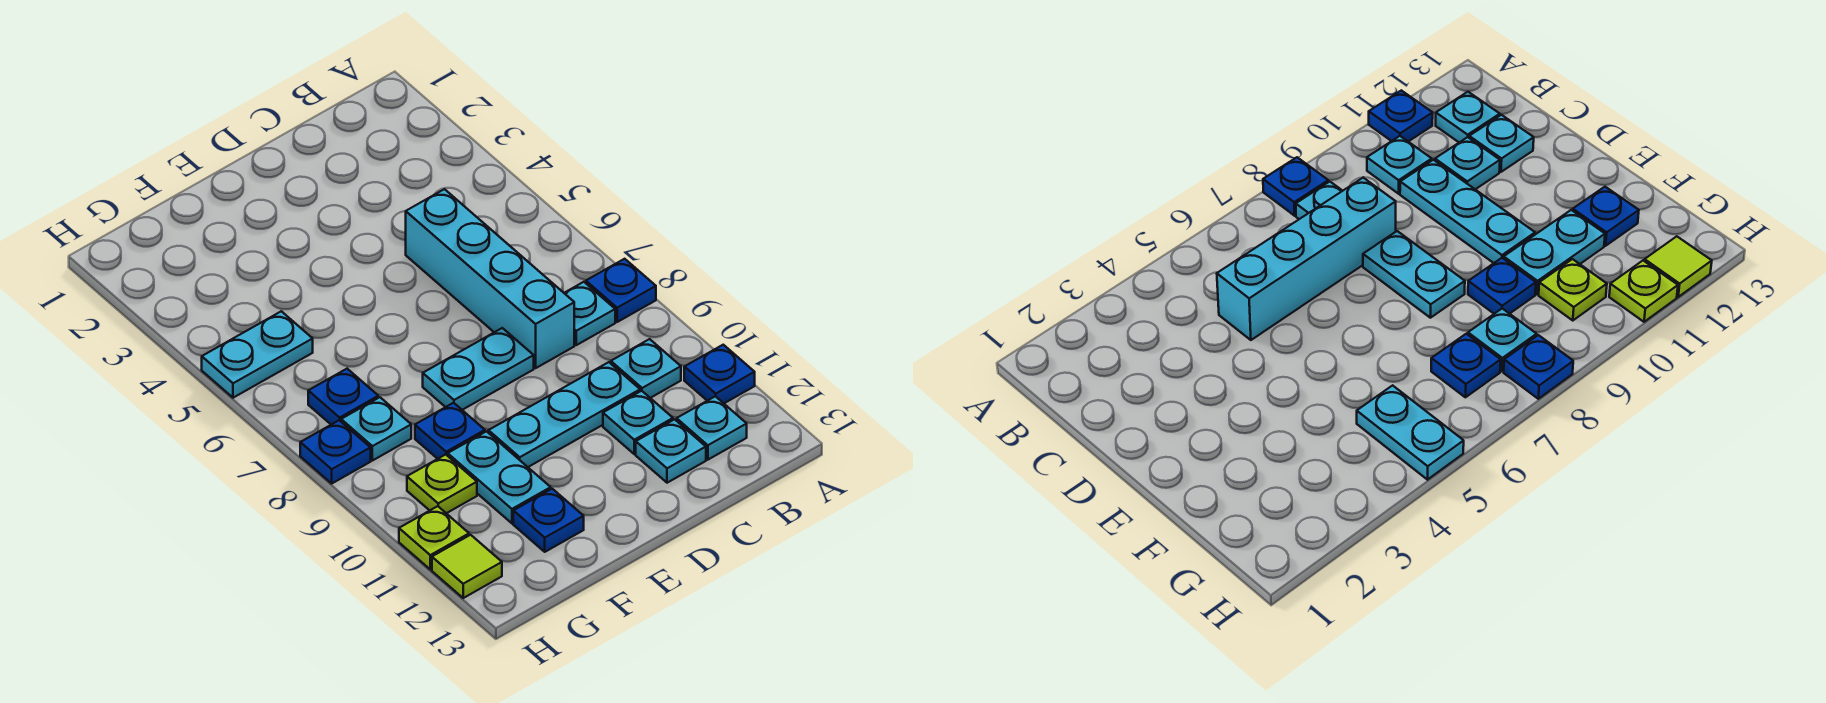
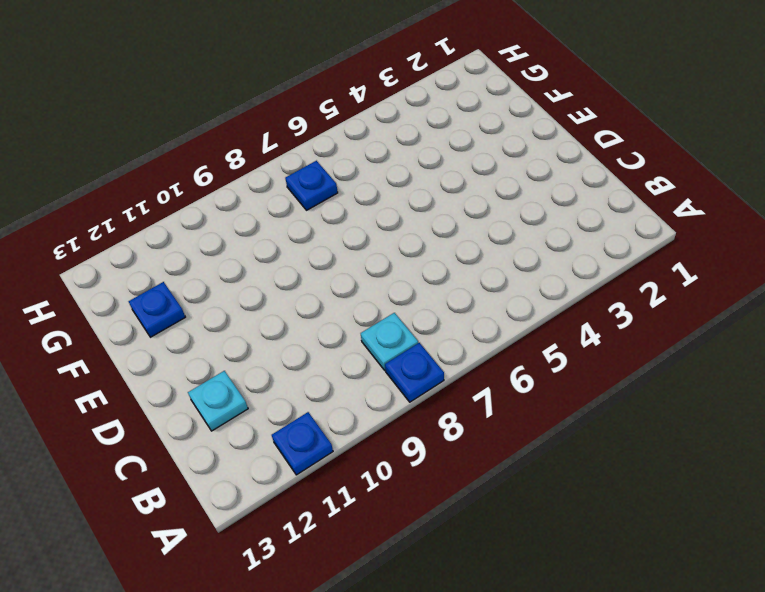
none -> cyan plate B10 level 1
none -> cyan plate B12 level 1
none -> cyan brick C5:C8 level 1

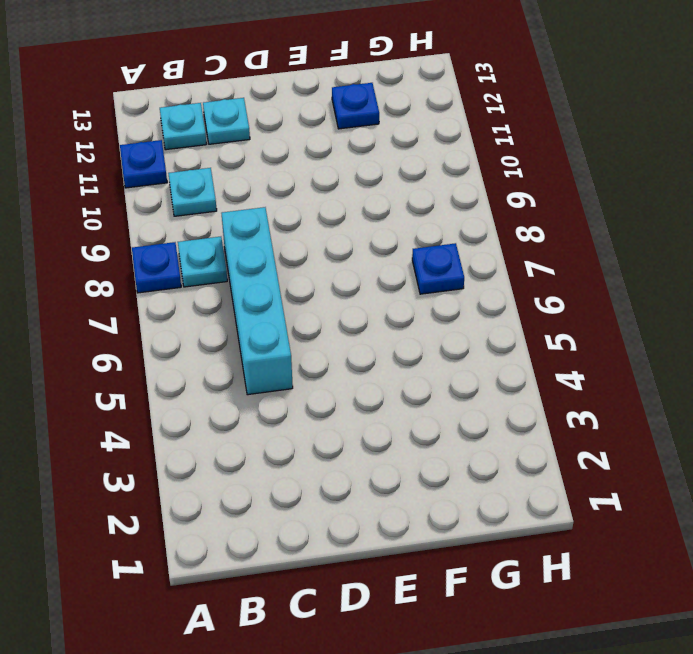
none -> cyan plate C10:E10 level 1
none -> cyan plate C11 level 1
none -> cyan plate D8:E8 level 1

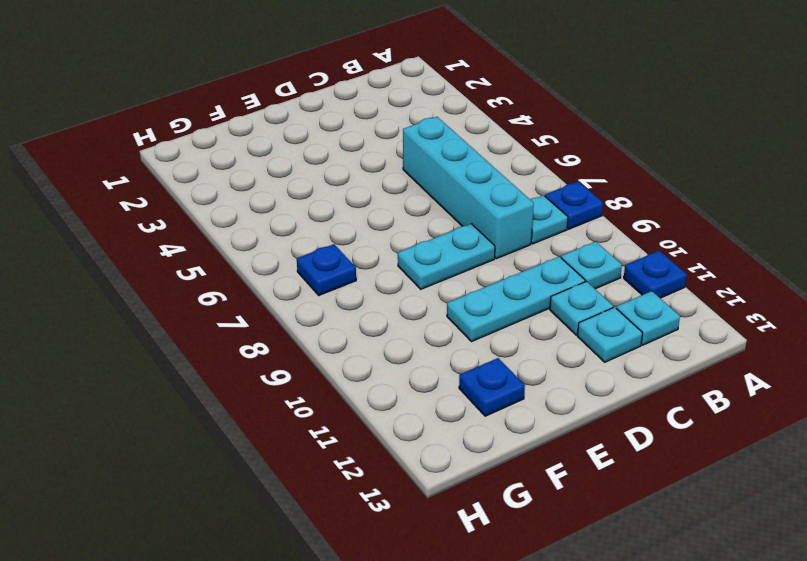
none -> blue plate F9 level 1
none -> cyan plate F10:F11 level 1
none -> cyan plate G5:H5 level 1

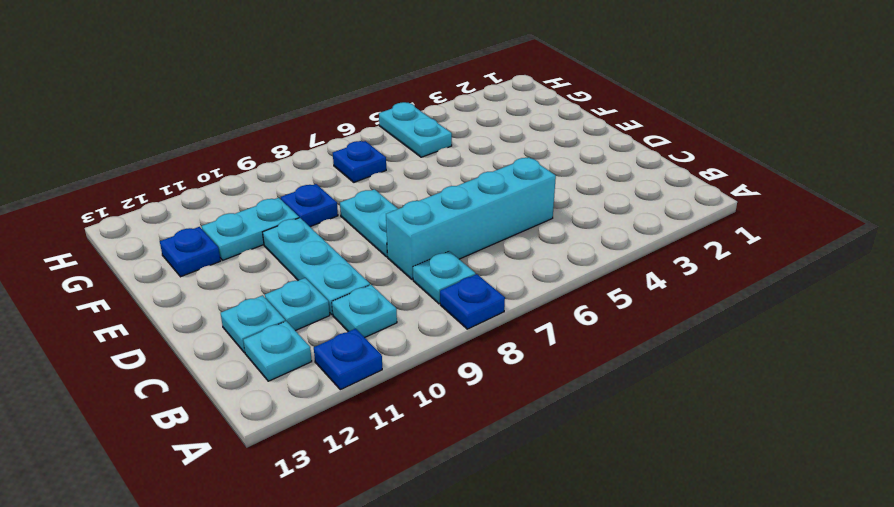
none -> cyan plate G8 level 1
none -> lime plate G10 level 1
none -> blue plate H8 level 1

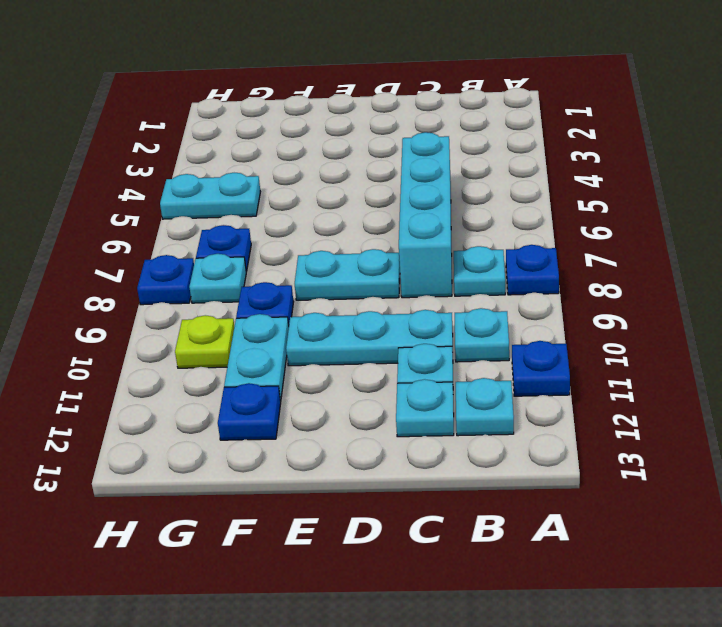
none -> lime plate H11 level 1
none -> lime tile H12 level 1

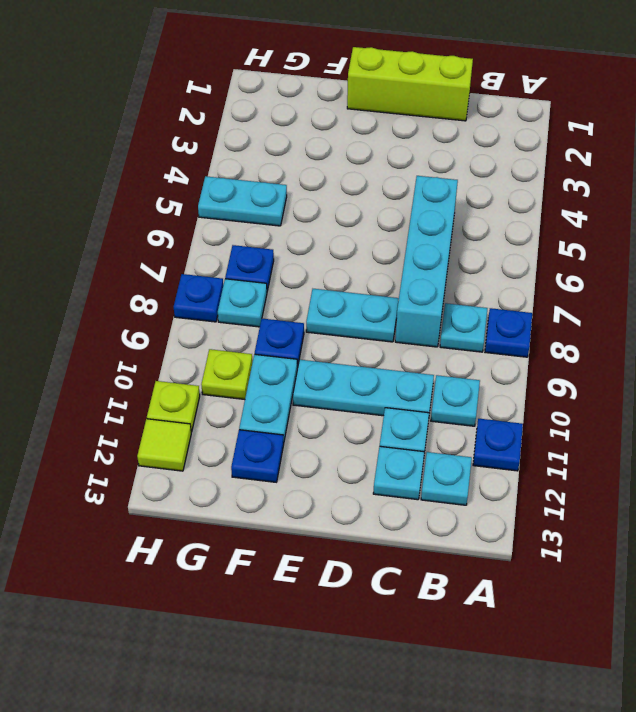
lime brick C1:E1 level 1 -> none

